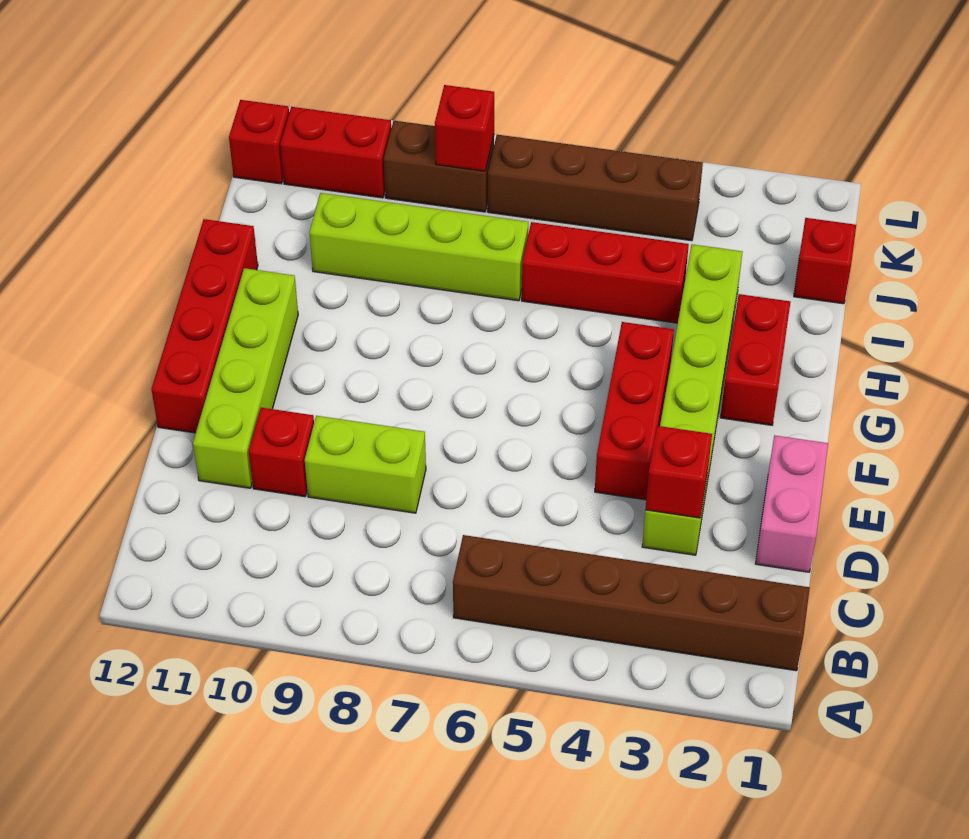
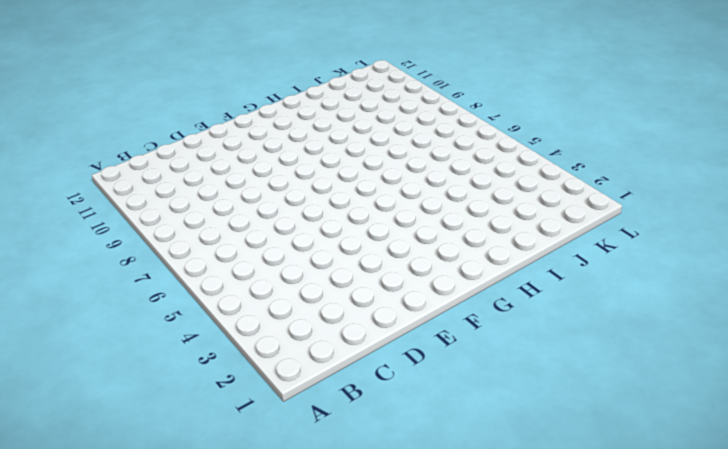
none -> brown brick B1:B6 level 1
none -> pink brick D1:E1 level 1
none -> lime brick D3:I3 level 1

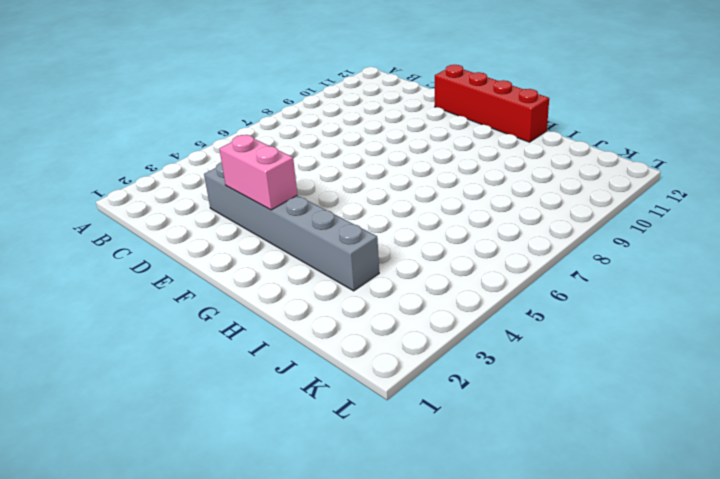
grey brick D3:I3 level 1 -> lime brick D3:I3 level 1
pink brick E3:F3 level 2 -> pink brick D1:E1 level 1
none -> brown brick B1:B6 level 1
none -> lime brick D8:D9 level 1
none -> red brick D10 level 1

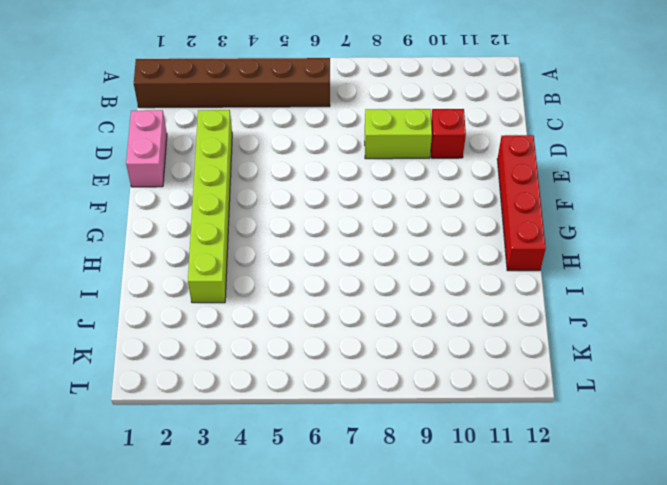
none -> lime brick D11:G11 level 1
none -> red brick E4:G4 level 1
none -> red brick G2:H2 level 1

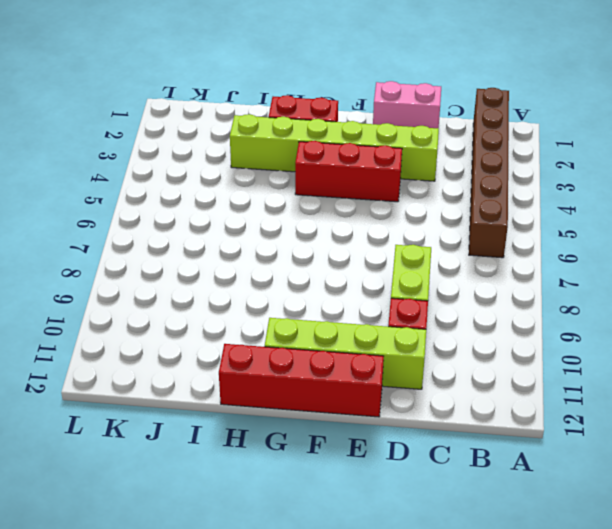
none -> red brick I4:I6 level 1
none -> lime brick I7:I10 level 1
none -> red brick J1 level 1

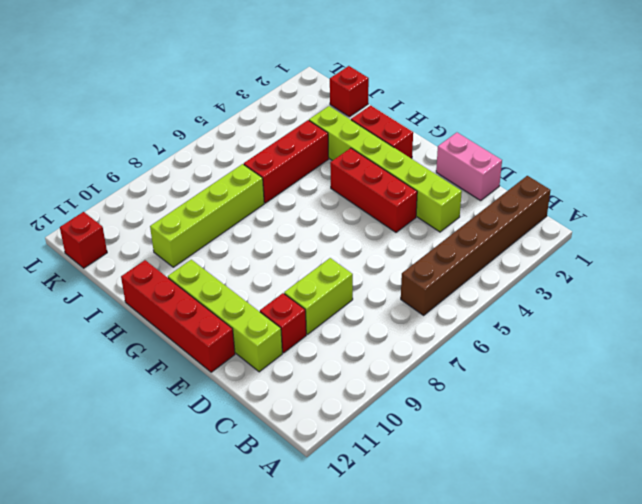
none -> brown brick K4:K7 level 1
none -> brown brick K8:K9 level 1
none -> red brick K10:K11 level 1

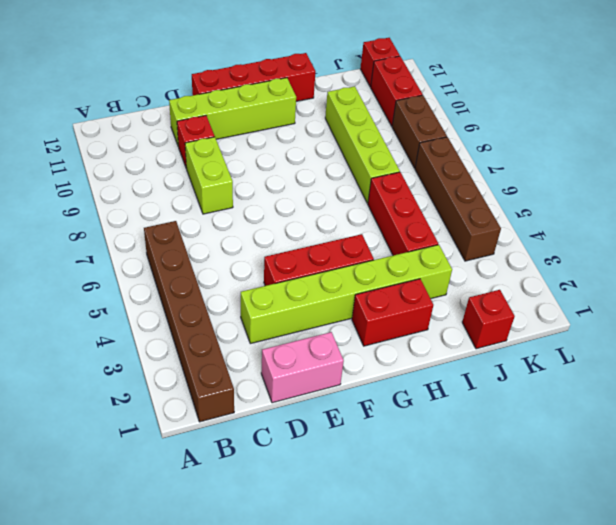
none -> red brick D3 level 2
none -> red brick K8 level 2

